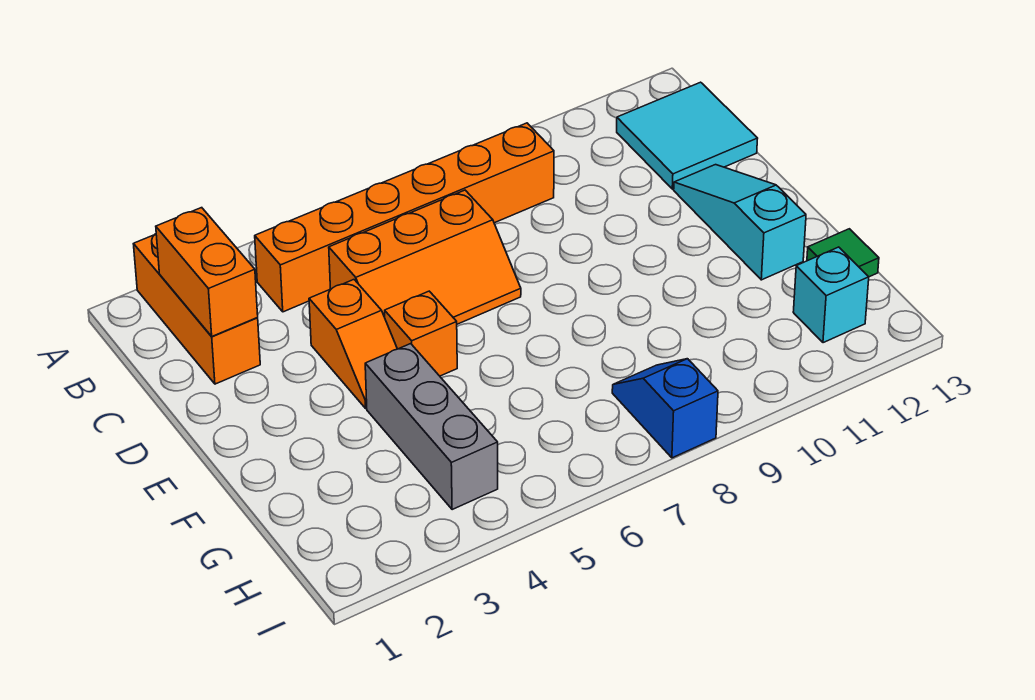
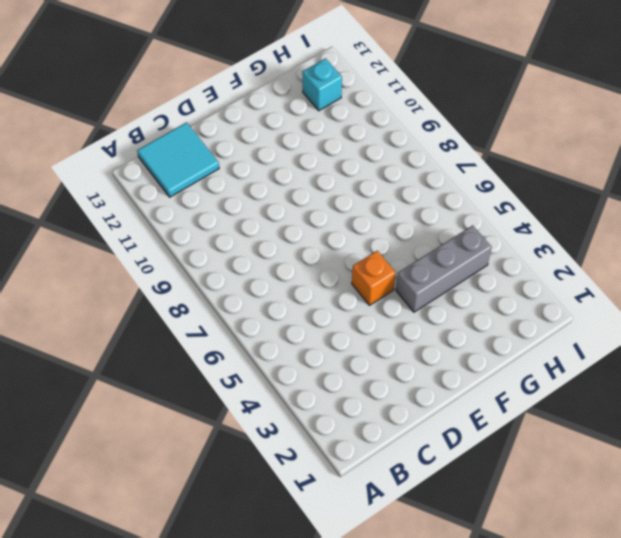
none -> orange brick A2:C2 level 1
none -> orange brick B4:B9 level 1
none -> orange slope C5:D7 level 1 top C

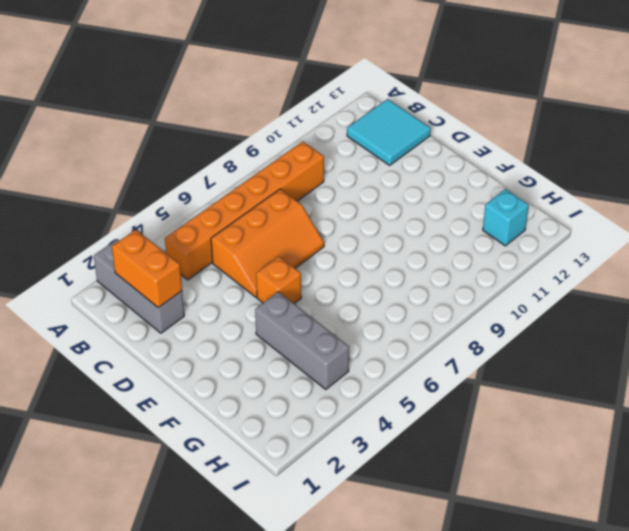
grey brick A2:C2 level 1 -> orange brick A2:C2 level 1
none -> orange slope D4:E4 level 1 top D
none -> cyan slope D12:F12 level 1 top F
none -> green tile G13 level 1

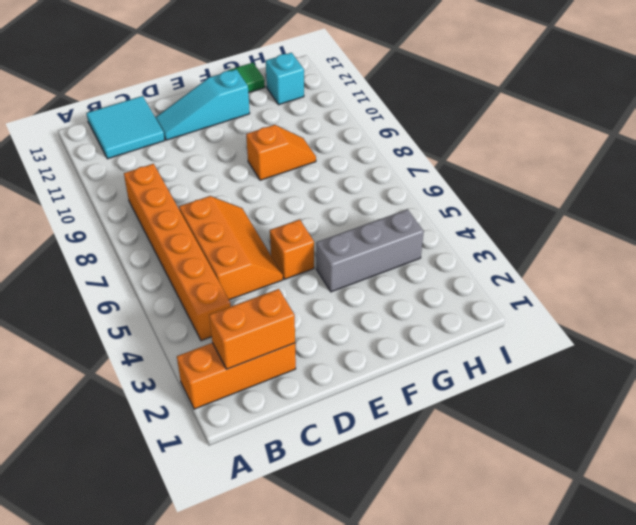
orange slope F9:G9 level 1 top F -> orange slope D4:E4 level 1 top D
none -> blue slope H8:I8 level 1 top I

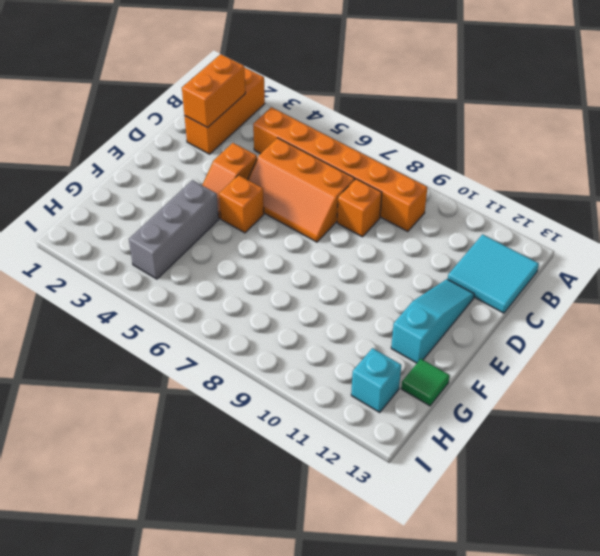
orange brick C8 level 1 -> none
none -> blue slope H8:I8 level 1 top I

